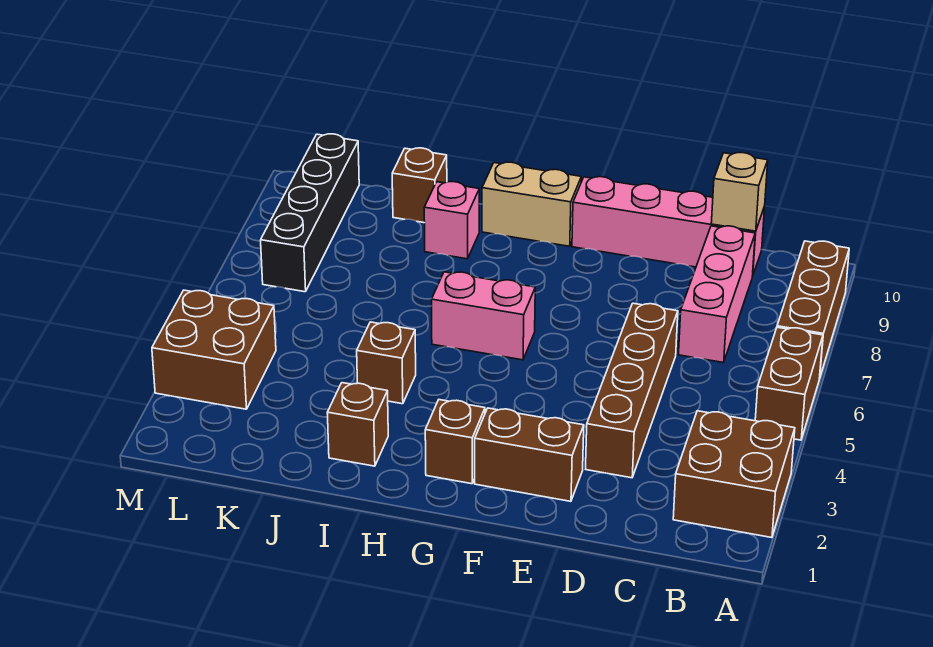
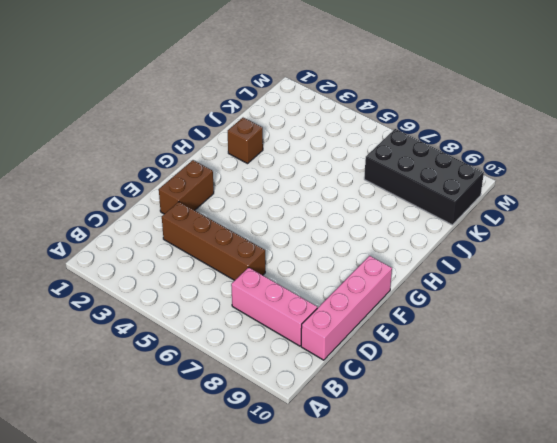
black brick K7:L10 level 1 -> black brick L7:L10 level 1
none -> brown brick A2:B3 level 1
none -> brown brick A5:A6 level 1
none -> brown brick A7:A9 level 1

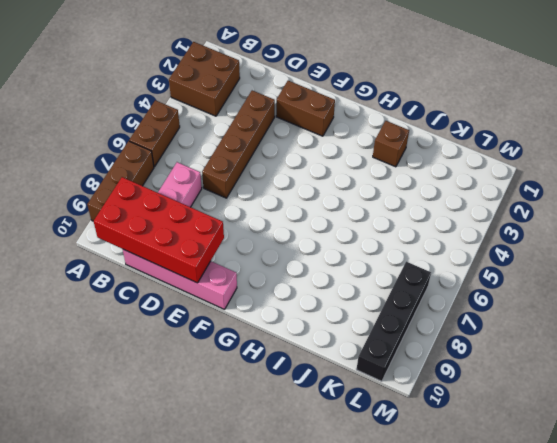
red brick B9:E10 level 2 -> tan brick C10 level 2
none -> brown brick G2 level 1
none -> pink brick G6:H6 level 1
none -> tan brick G10:H10 level 1

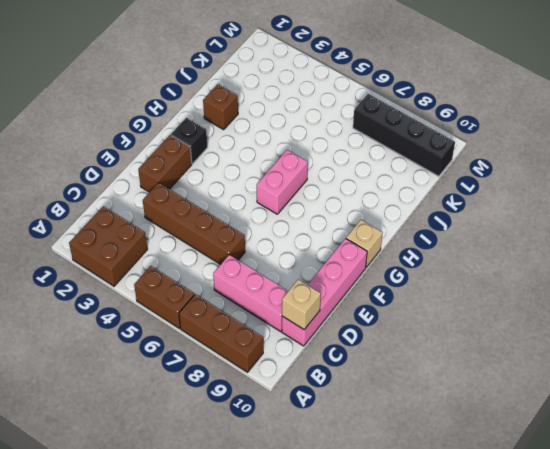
black brick G2 level 1 -> brown brick G2 level 1
tan brick G10 level 1 -> tan brick G10:H10 level 1
none -> brown brick I4 level 1
none -> pink brick I9 level 1
none -> brown brick J10 level 1

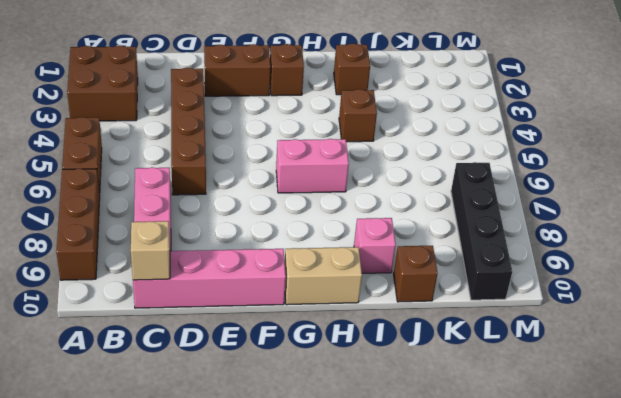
none -> brown brick L3:M4 level 1

